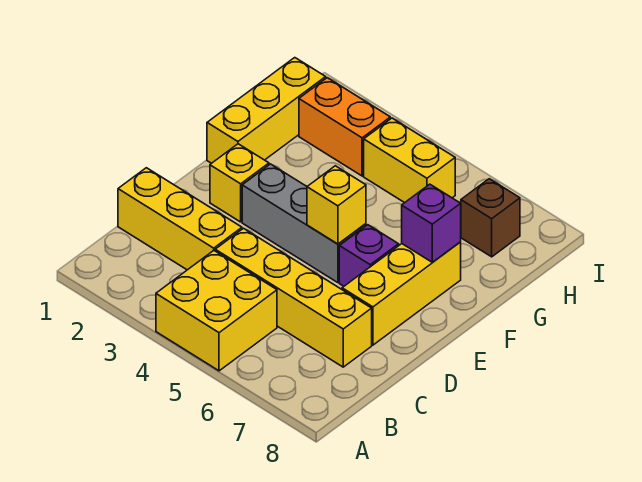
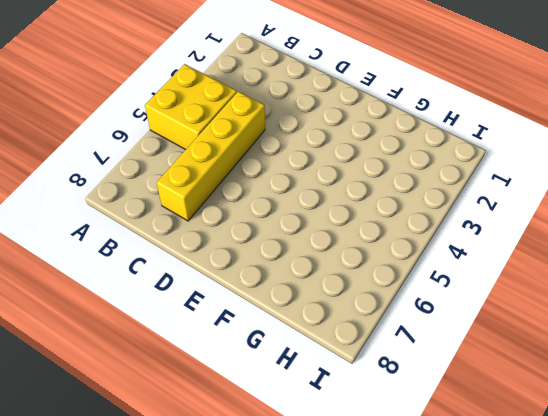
none -> yellow brick C1:C3 level 1
none -> yellow brick D7:F7 level 1
none -> yellow brick E2 level 1

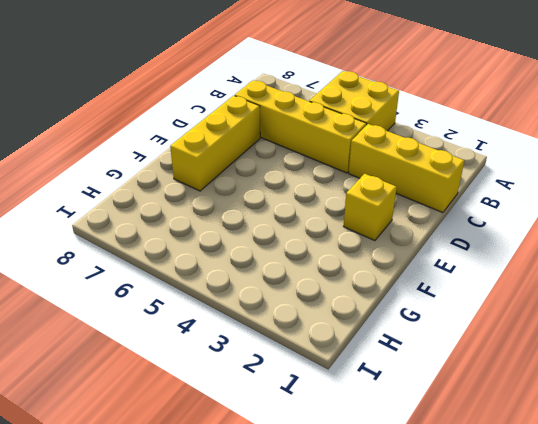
none -> grey brick E3:E5 level 1
none -> purple brick E6 level 1
none -> yellow brick F1:H1 level 1

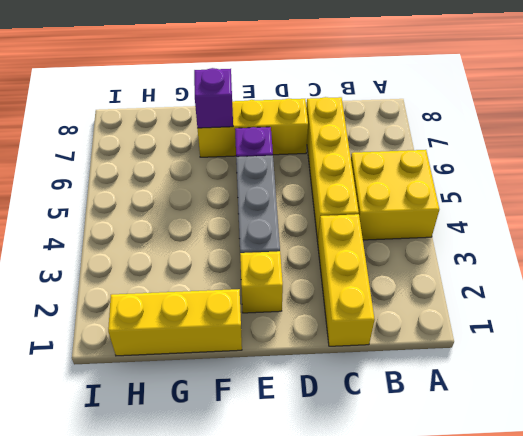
none -> orange brick H2:H3 level 1
none -> yellow brick H4:H5 level 1
none -> brown brick H7 level 1

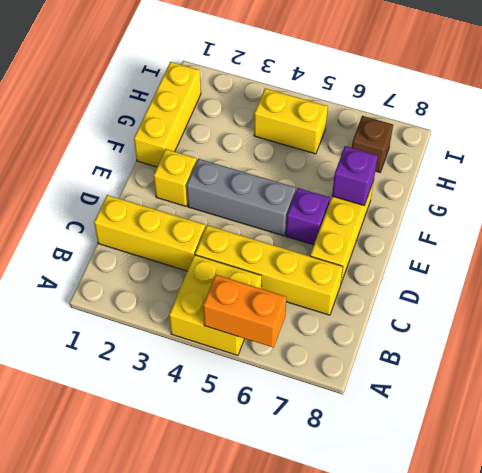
orange brick A5:A6 level 2 -> orange brick H2:H3 level 1
none -> yellow brick E5 level 2

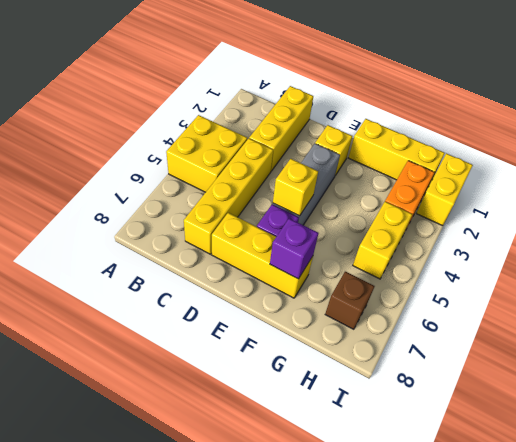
yellow brick I1:I2 level 1 -> none

